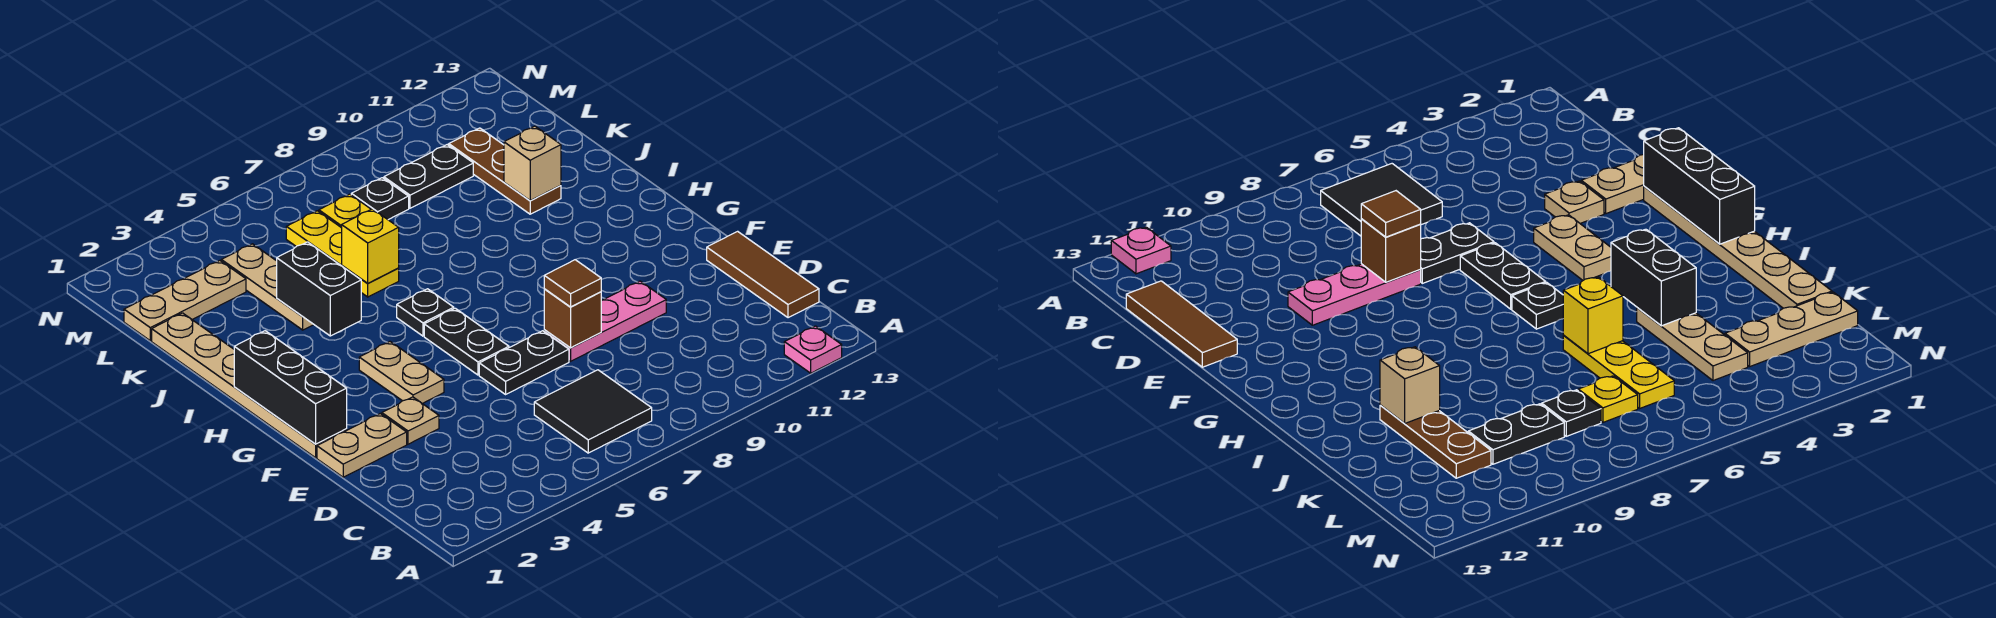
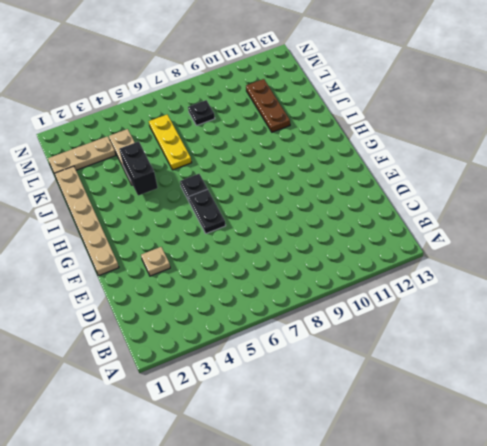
none -> pink plate A12 level 1
none -> black tile B6:C7 level 1
none -> brown tile C13:E13 level 1

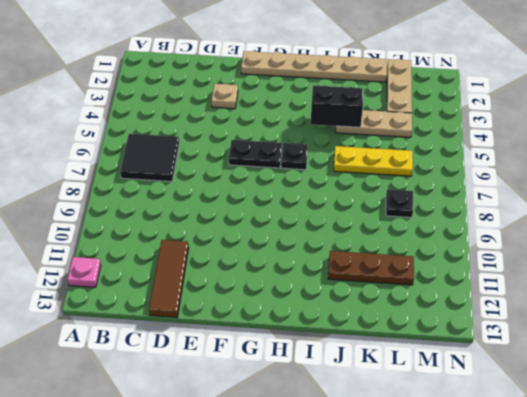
brown tile D11:D13 level 1 -> brown tile C13:E13 level 1
none -> tan plate E1:E2 level 1
none -> black plate E6:E7 level 1
none -> pink plate E8:E10 level 1

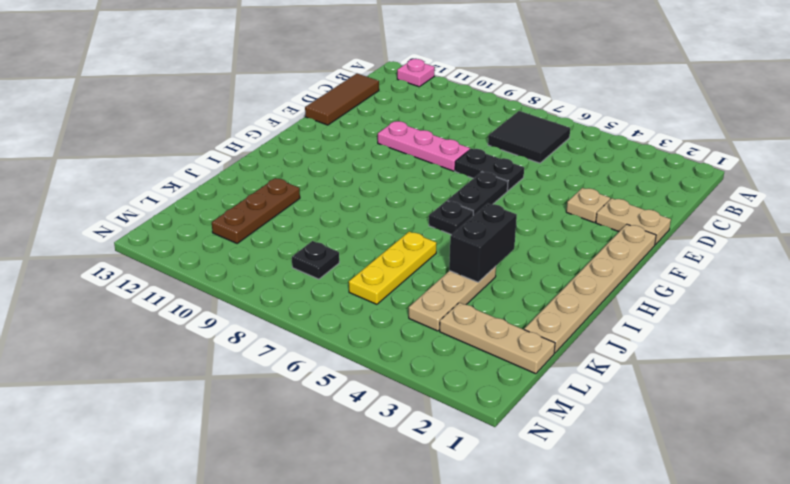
none -> tan plate F4:G4 level 1
none -> yellow plate L7 level 1
none -> black plate L9:L10 level 1

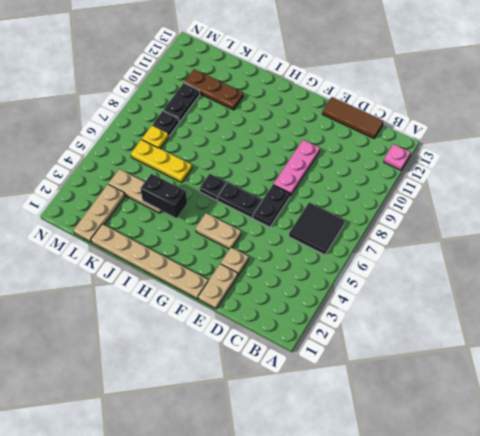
none -> brown brick E8 level 2
none -> black brick F1:H1 level 2
none -> yellow brick J6 level 2

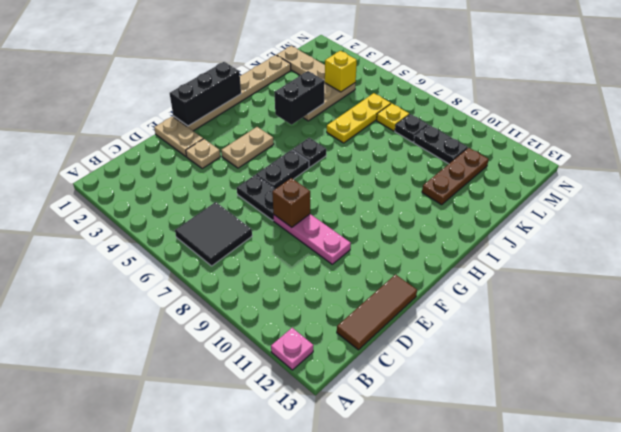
yellow brick L4 level 2 -> yellow brick J6 level 2
none -> tan brick J11 level 2
none -> brown tile E8 level 3

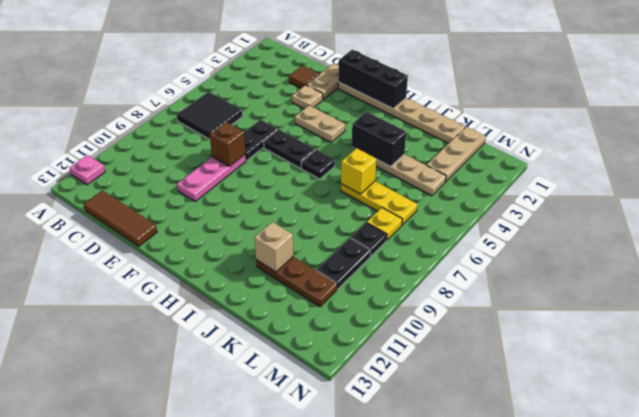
brown tile D2 level 1 -> brown tile E8 level 3

